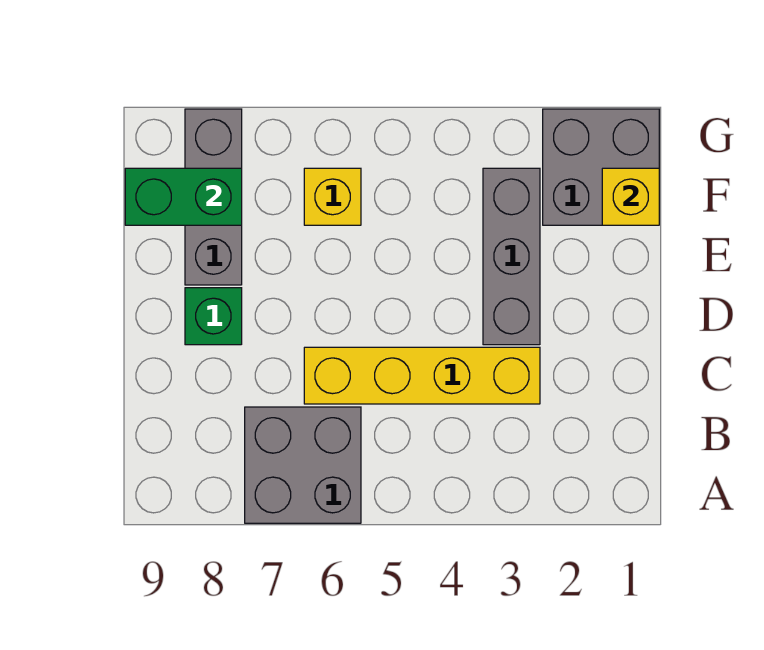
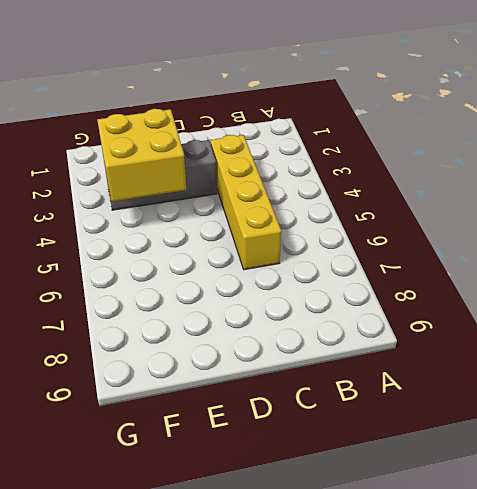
yellow brick E3:F4 level 2 -> none
none -> grey brick A6:B7 level 1
none -> green brick D8 level 1

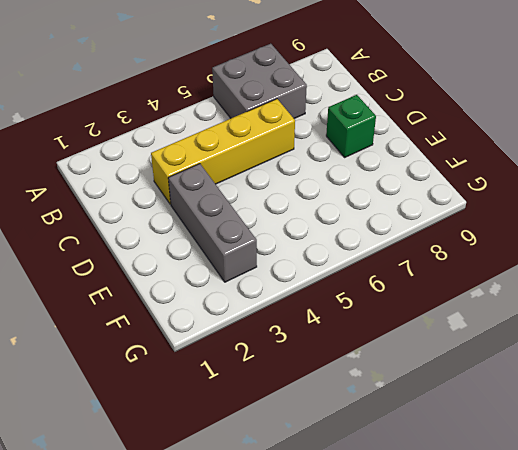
none -> grey brick E8:G8 level 1
none -> grey brick F1:G2 level 1

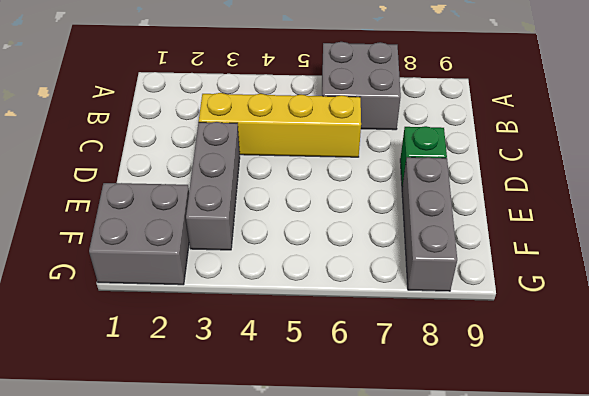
none -> yellow brick F6 level 1
none -> yellow brick F1 level 2

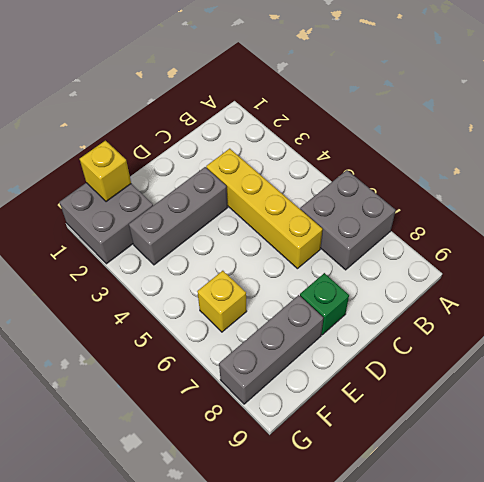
none -> green brick F8:F9 level 2

